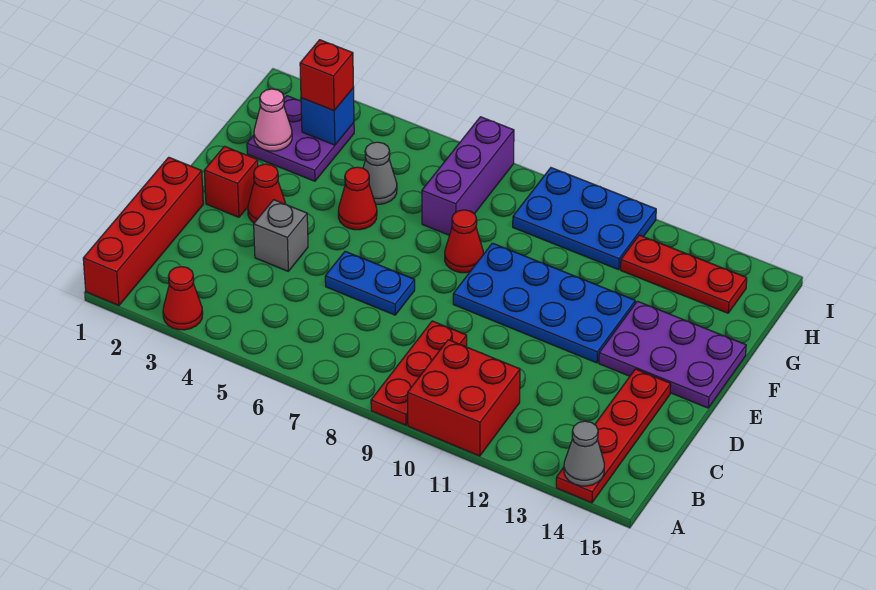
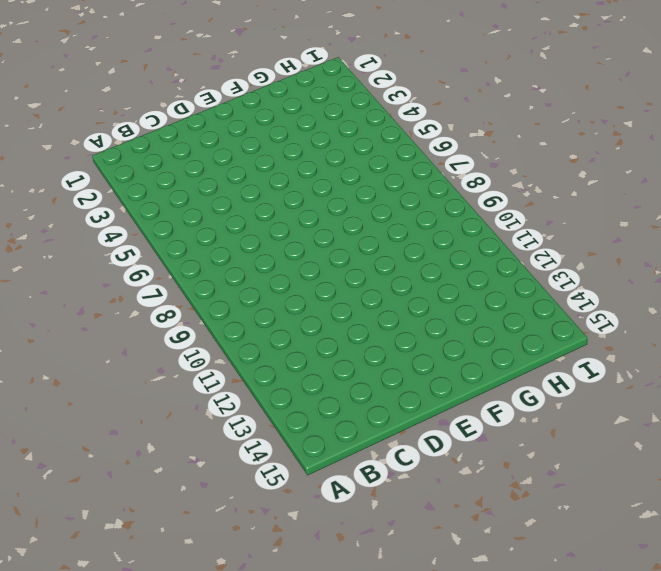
none -> red brick A1:D1 level 1
none -> red cone A3 level 1
none -> red plate A9:C9 level 1

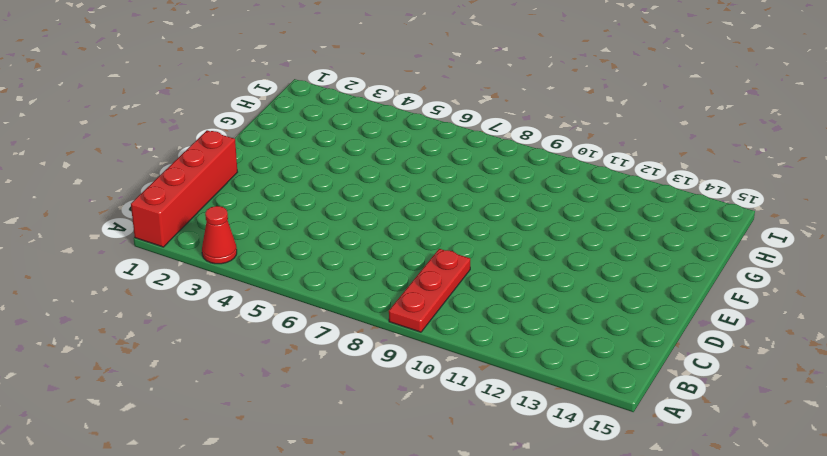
none -> red brick A10:B11 level 1
none -> red plate A14:D14 level 1
none -> grey brick D4 level 1

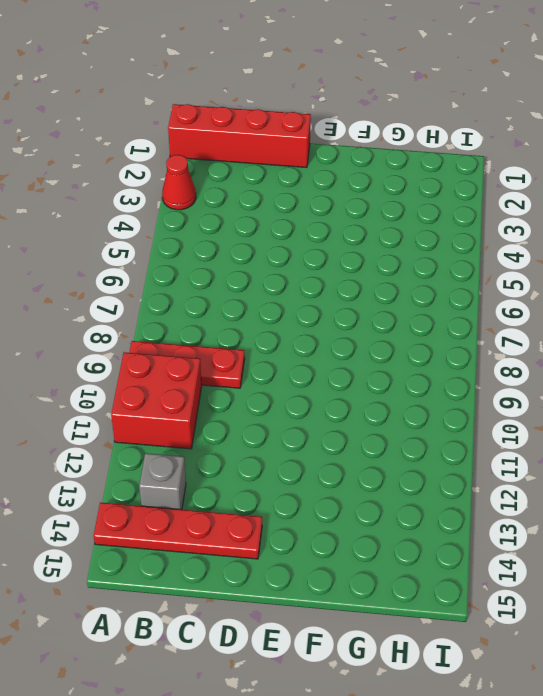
grey brick B13 level 1 -> grey brick D4 level 1
none -> blue plate D6:D7 level 1
none -> red brick E2 level 1
none -> red cone E3 level 1

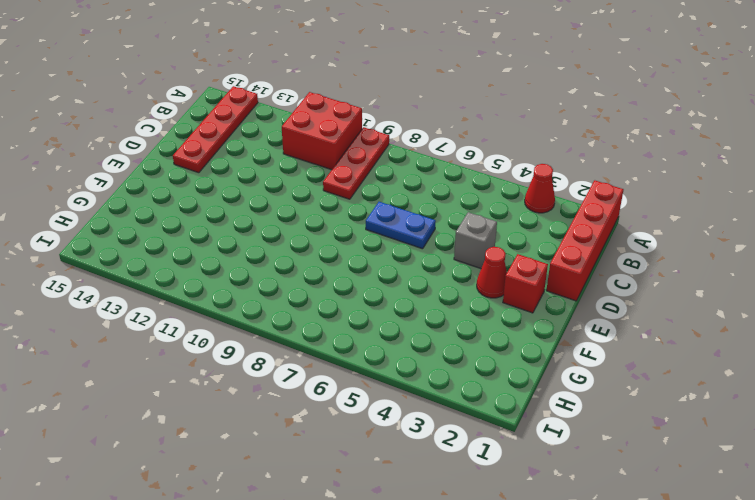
none -> blue plate E9:F12 level 1
none -> purple plate E13:F15 level 1
none -> red cone F5 level 1

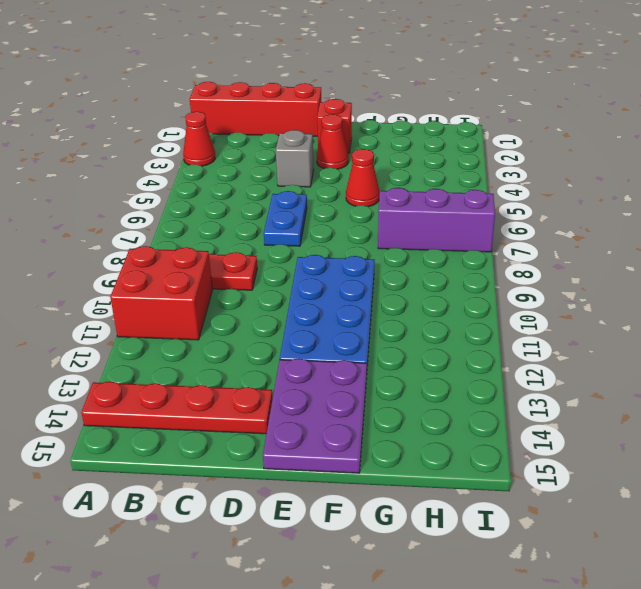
none -> red cone F8 level 1
none -> purple plate G2:H3 level 1
none -> grey cone G5 level 1

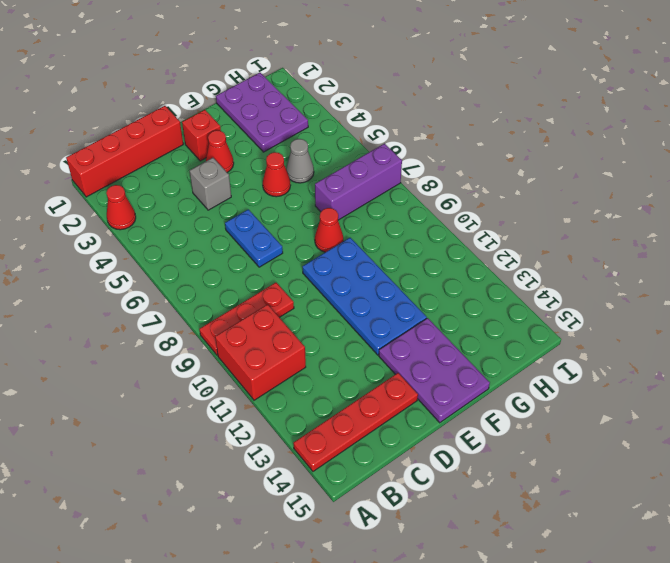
purple plate G1:H3 level 1 -> purple plate G2:H3 level 1
none -> blue plate H9:I11 level 1
none -> red plate H12:H14 level 1
none -> grey cone A14 level 2

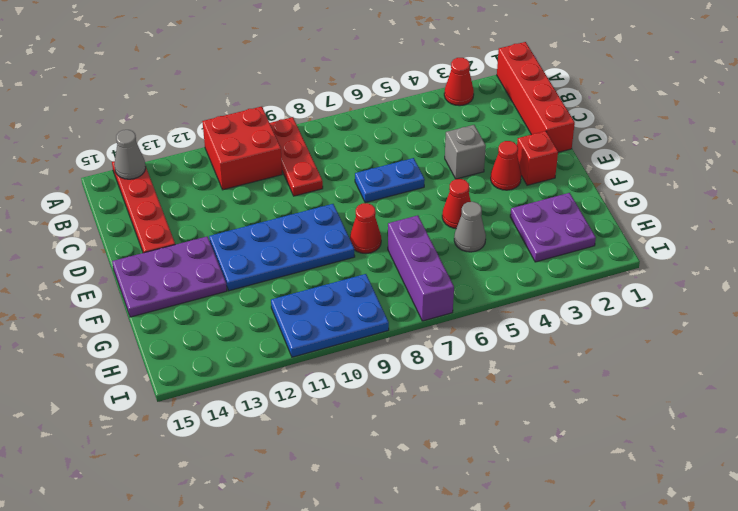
none -> red plate H12:H14 level 1
none -> pink cone G2 level 2
none -> blue brick H3 level 2

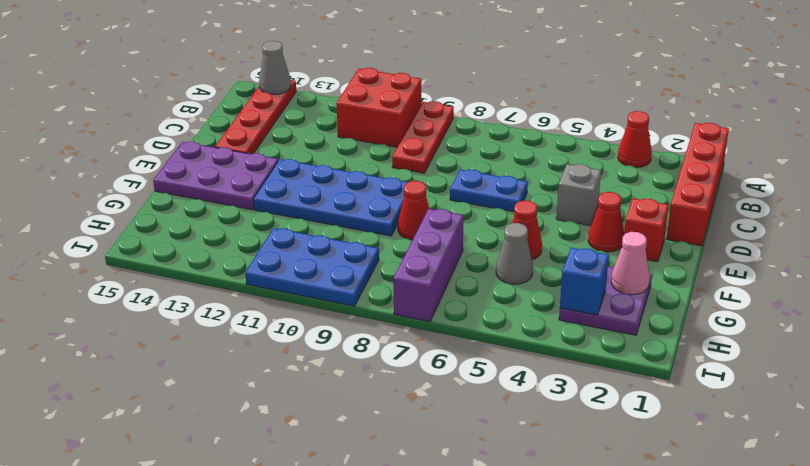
none -> red plate H12:H14 level 1
none -> red brick H3 level 3

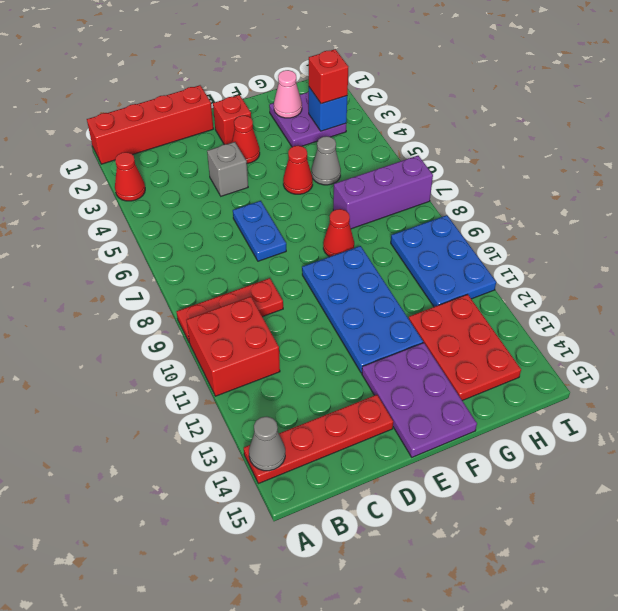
red plate G12:H14 level 1 -> red plate H12:H14 level 1

